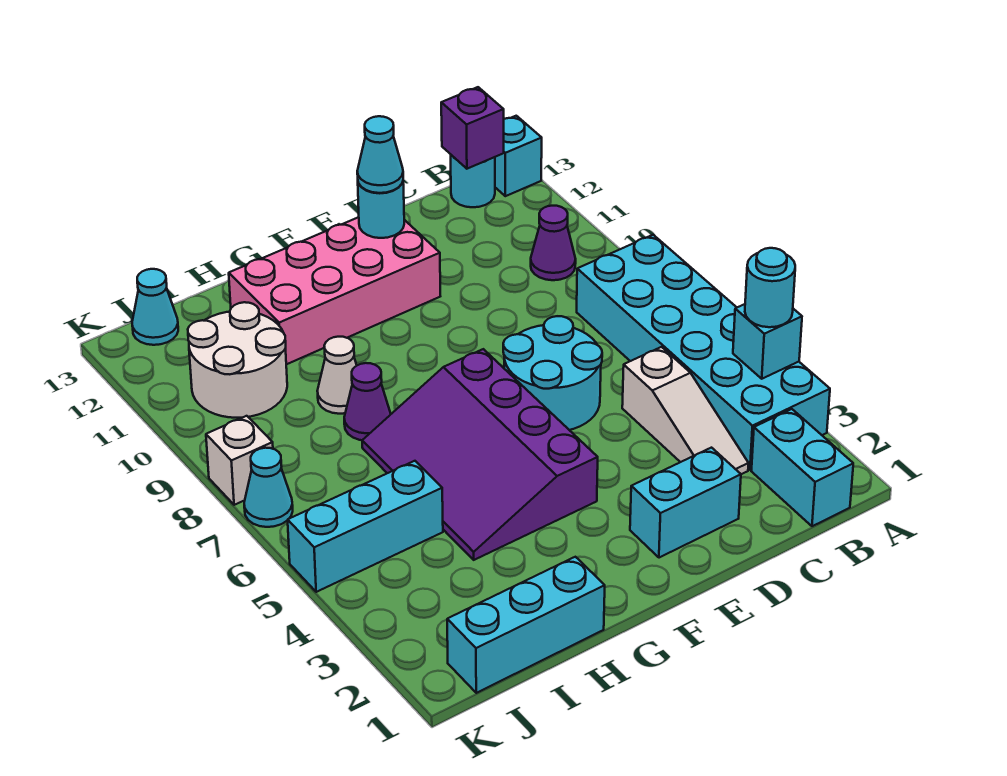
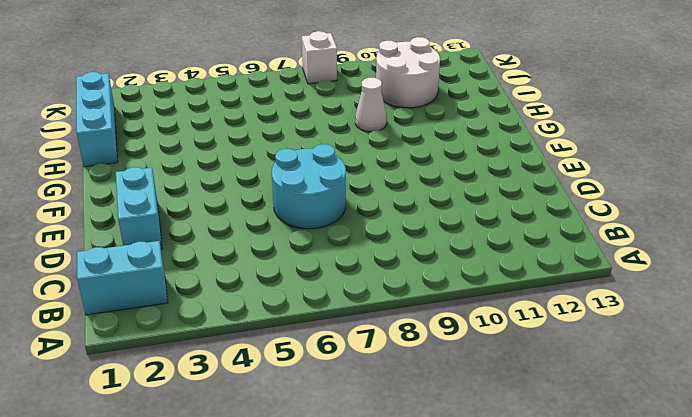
none -> cyan brick A3:B8 level 1
none -> cyan brick A13 level 1
none -> purple cone B10 level 1

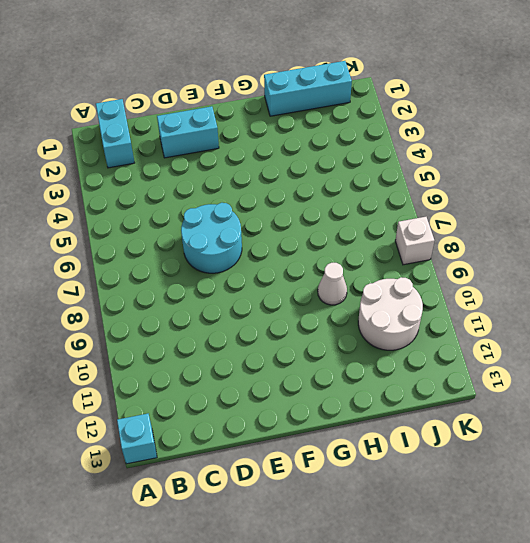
none -> cyan brick A3:B8 level 1
none -> purple cone B10 level 1
none -> cyan round brick B13 level 1

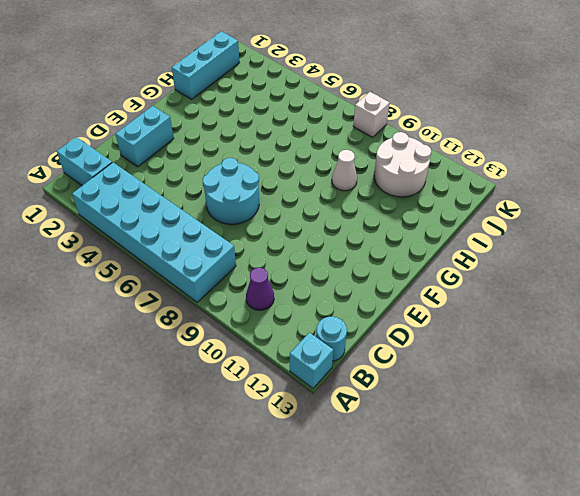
none -> white slope C3:C5 level 1 top 5
none -> pink brick E11:H12 level 1
none -> purple slope F4:H7 level 1 top F

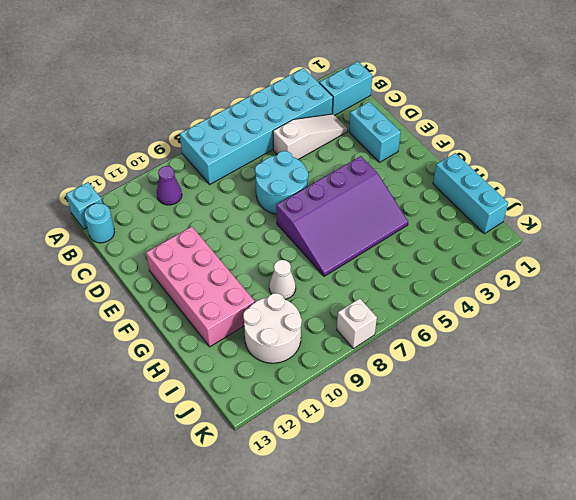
none -> purple cone H8 level 1
none -> cyan brick I5:K5 level 1
none -> cyan cone J13 level 1

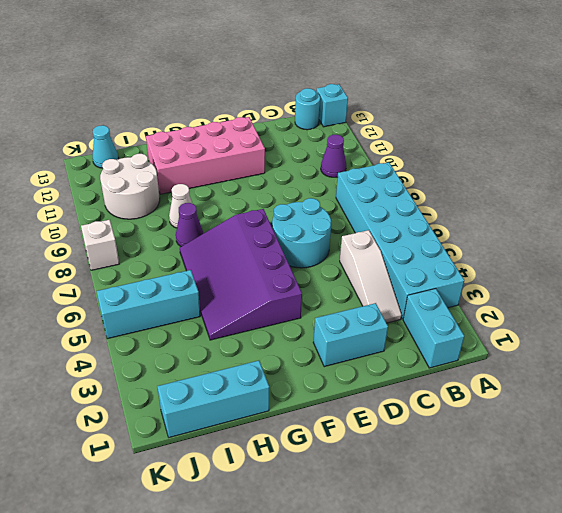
none -> cyan cone K7 level 1
none -> cyan brick A4 level 2
none -> purple brick B13 level 2

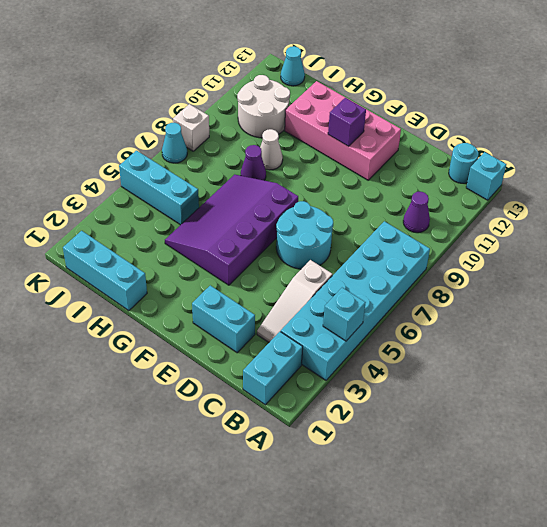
purple brick F11 level 2 -> purple brick B13 level 2
none -> cyan round brick E12 level 2
none -> cyan round brick A4 level 3
none -> cyan cone E12 level 3

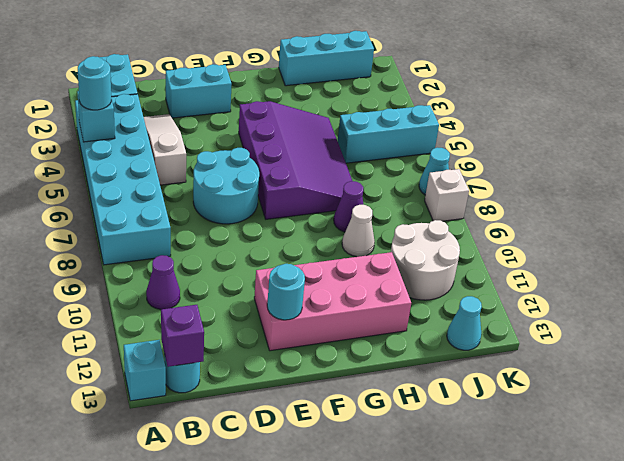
none -> cyan cone E12 level 3

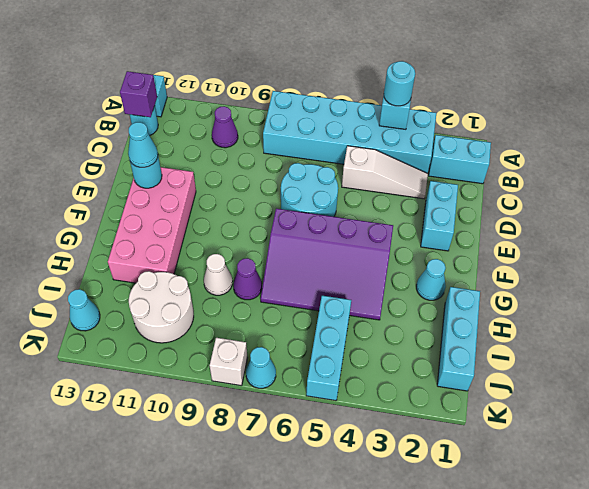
cyan cone G2 level 1 -> none

